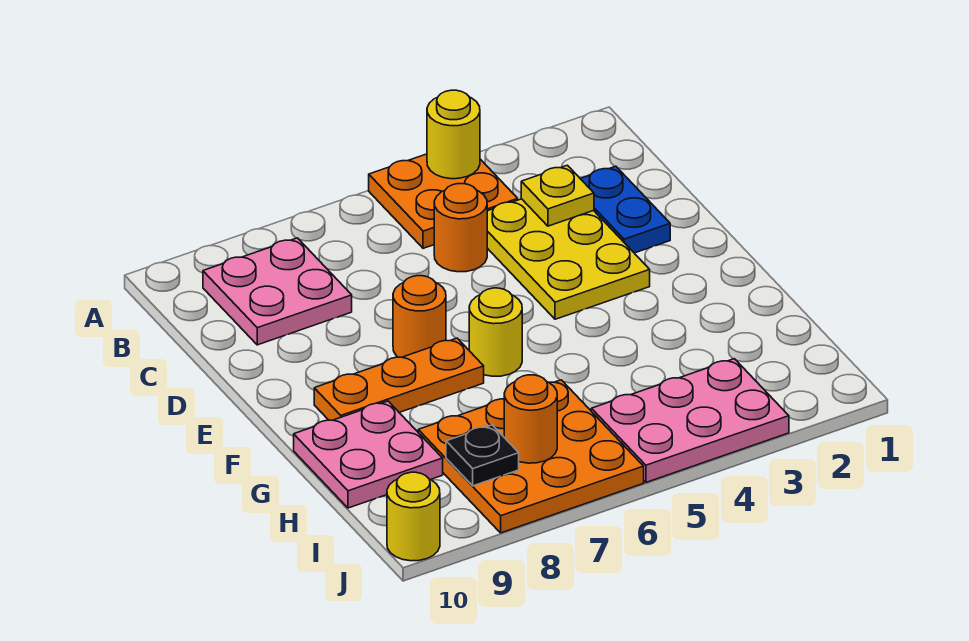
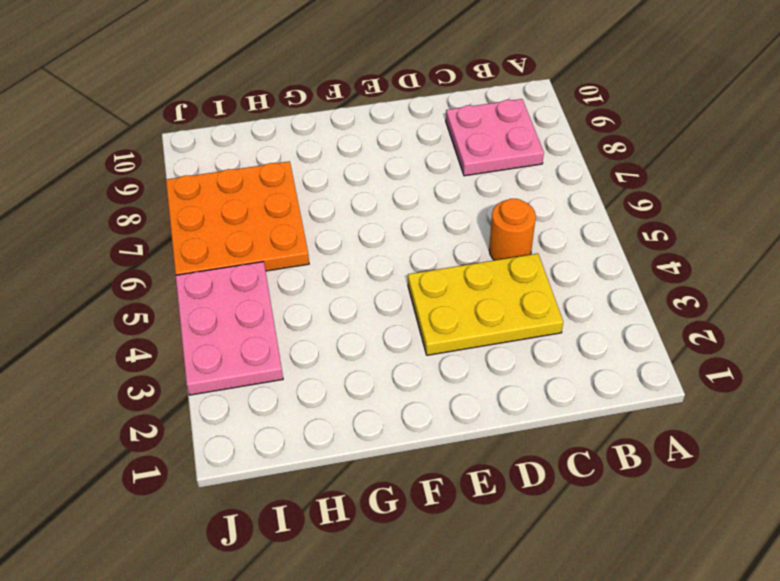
none -> orange plate A4:B5 level 1
none -> blue plate C2:D2 level 1
none -> orange round brick E7 level 1

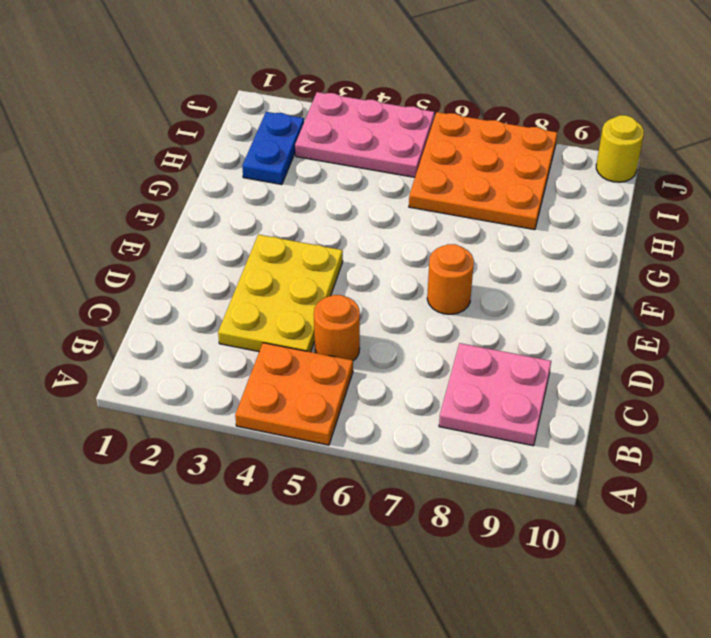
blue plate H2:I2 level 1 -> blue plate C2:D2 level 1
none -> yellow round brick F6 level 1
none -> orange plate F7:F9 level 1
none -> pink plate G9:H10 level 1

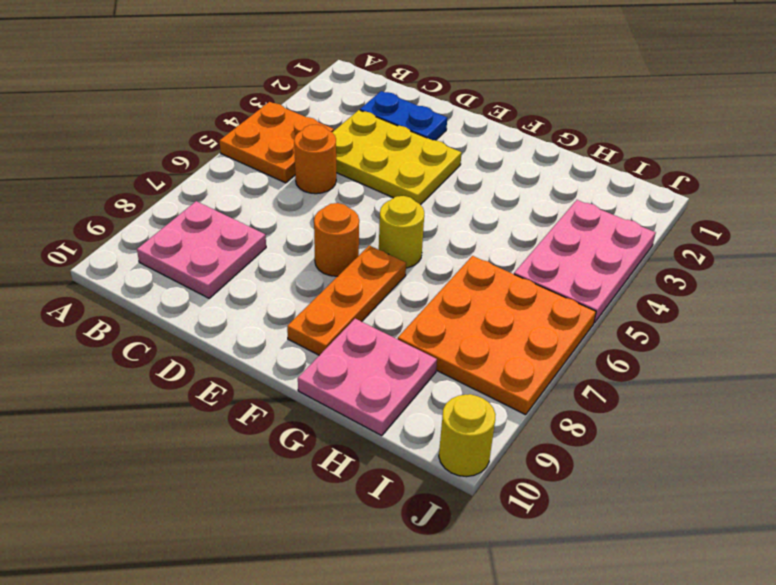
none -> yellow round brick A4 level 2
none -> yellow plate C3 level 2
none -> orange round brick I7 level 2

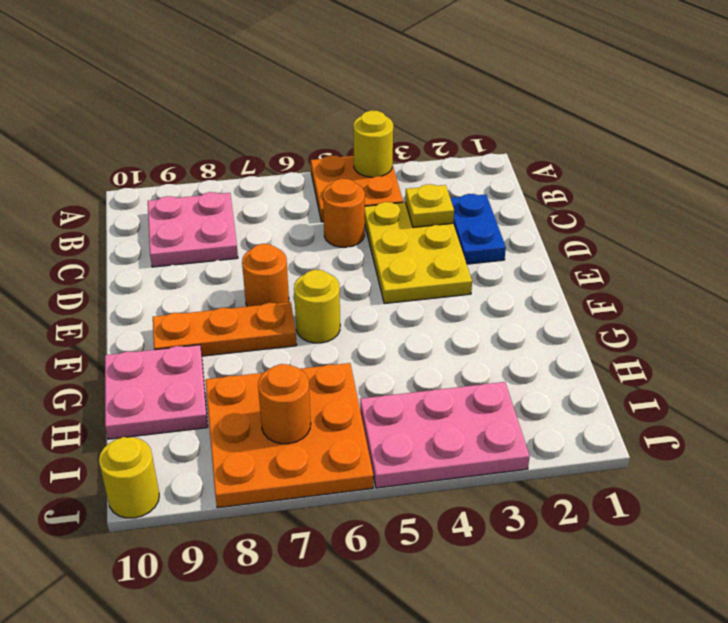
none -> black plate I8 level 2

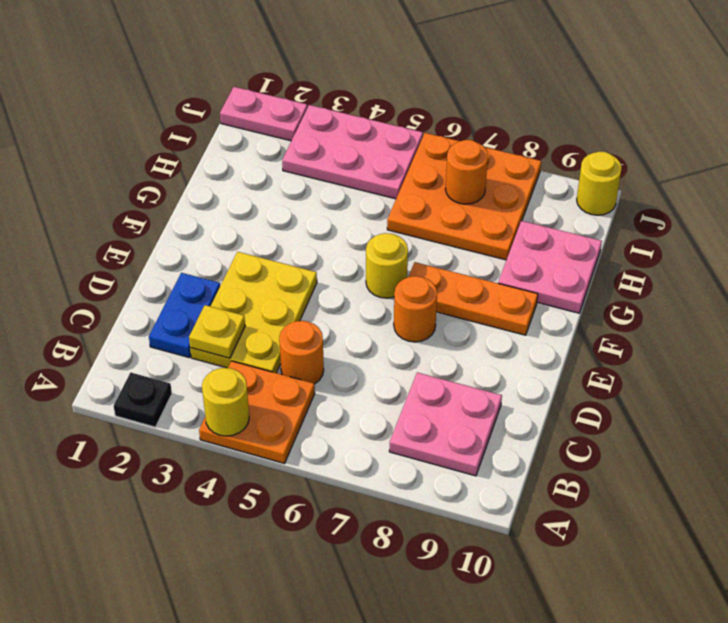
black plate A2 level 1 -> black plate I8 level 2
pink plate J1:J2 level 1 -> none

